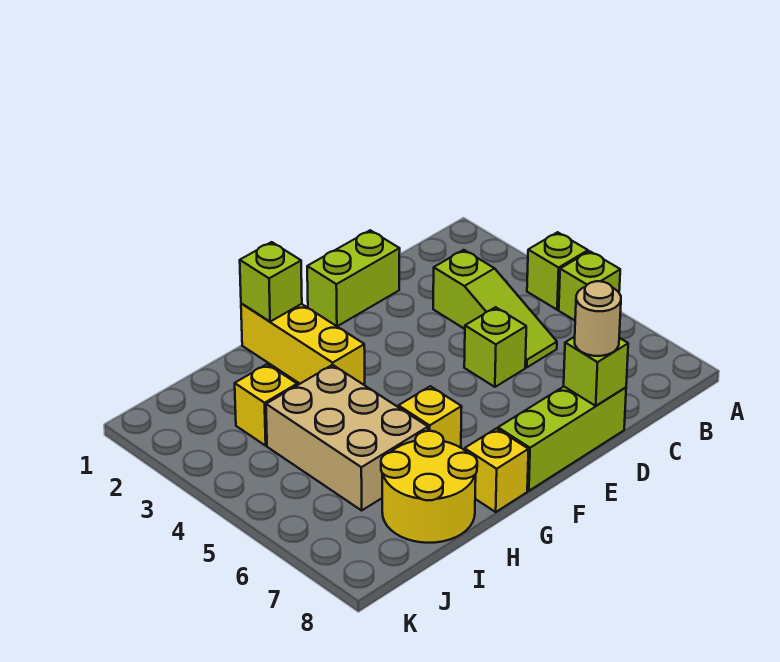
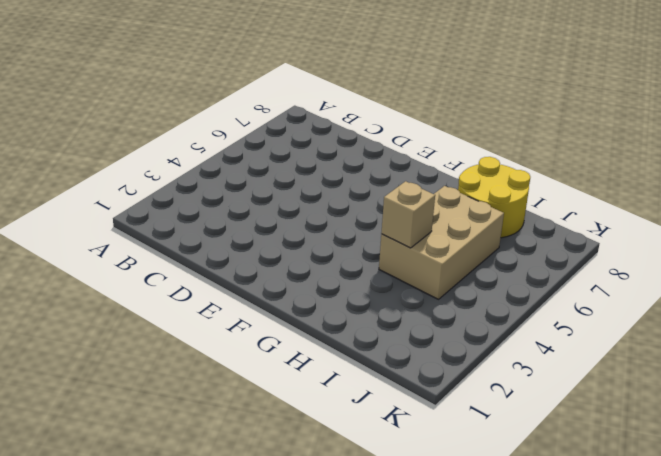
tan brick H4 level 2 -> none
none -> lime brick A4 level 1
none -> lime brick A5 level 1
none -> lime slope C3:C5 level 1 top 3

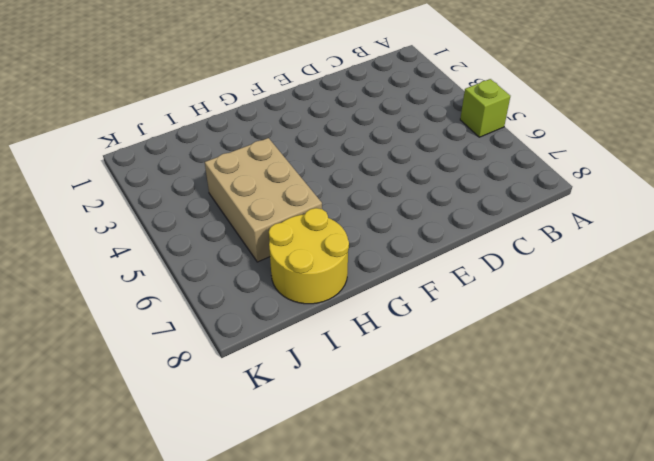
none -> lime brick A4 level 1
none -> lime slope C3:C5 level 1 top 3
none -> lime brick D1:E1 level 1

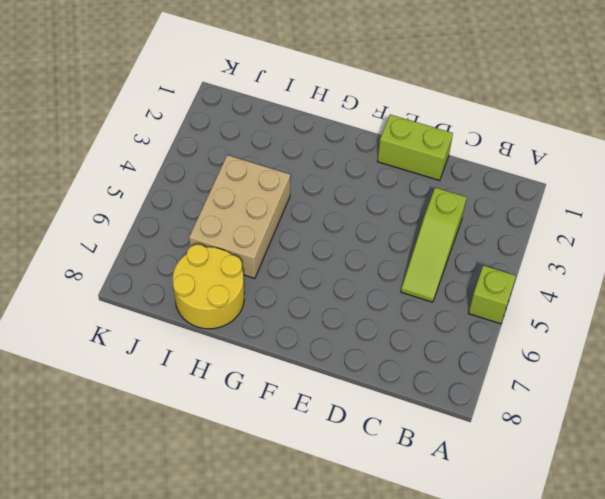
none -> lime brick A4 level 1
none -> lime brick D5 level 1
none -> lime brick D8:F8 level 1

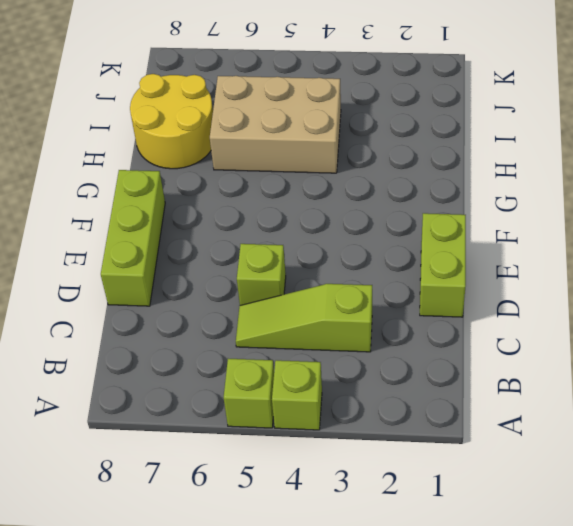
none -> yellow brick G1:G3 level 1
none -> yellow brick G6 level 1
none -> yellow brick G8 level 1

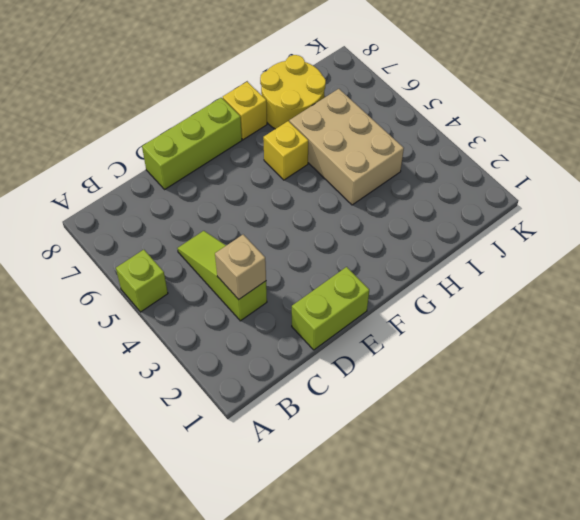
tan brick C3 level 2 -> none
none -> lime brick A4 level 1
none -> lime brick D5 level 1
none -> yellow brick G1:G3 level 1

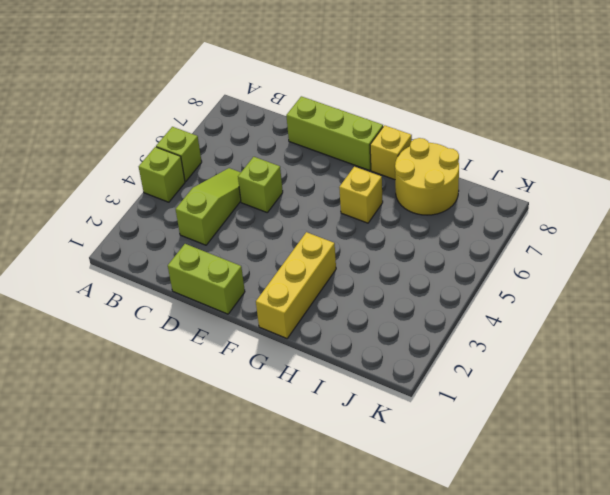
none -> tan brick H4:I6 level 1
none -> yellow brick I3 level 1
none -> lime brick D8 level 2

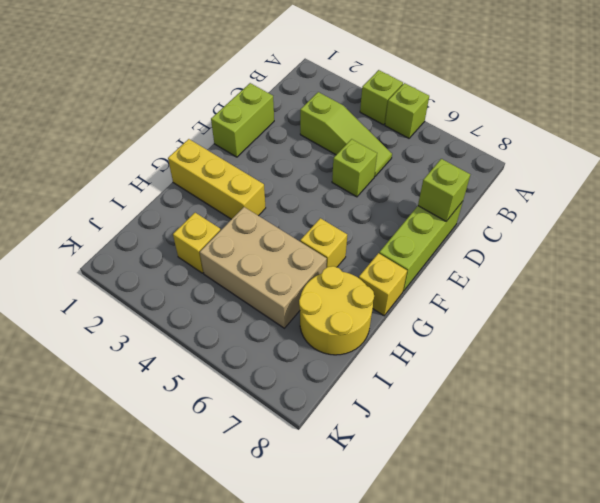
none -> lime brick G1 level 2
none -> tan round brick D8 level 3

